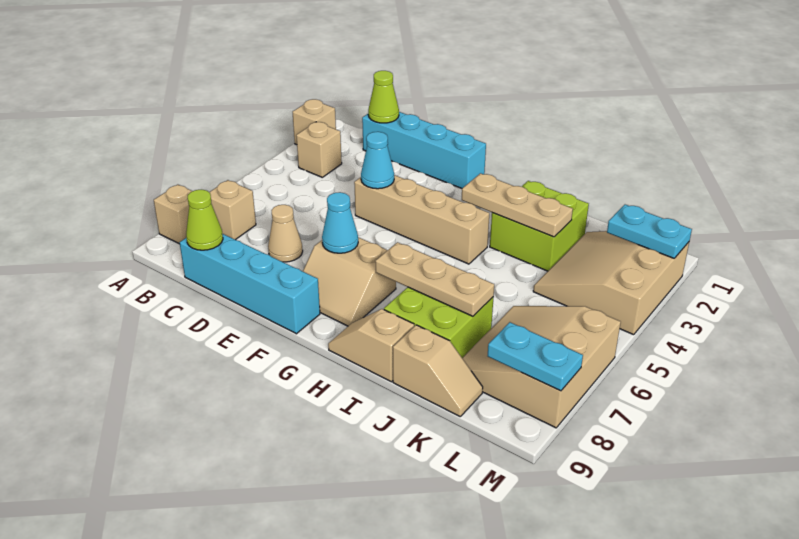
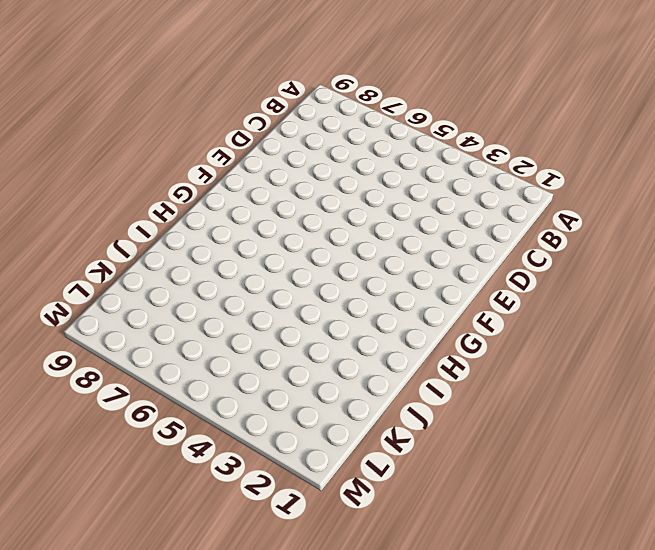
none -> tan brick A2 level 1
none -> tan brick A8 level 1
none -> tan brick B3 level 1

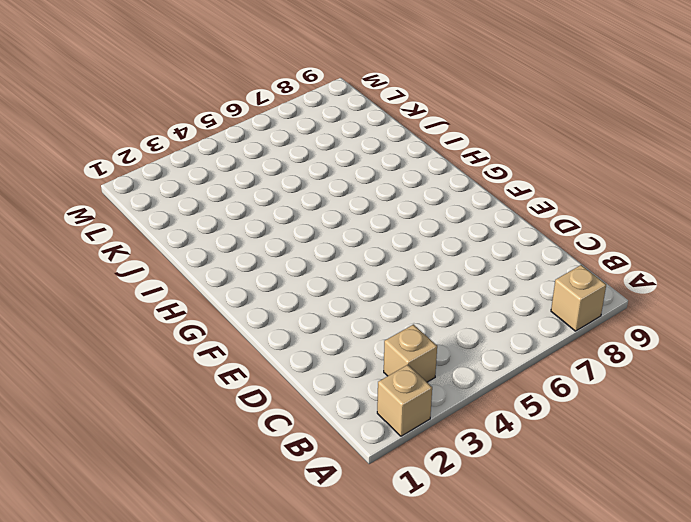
none -> tan brick B7 level 1
none -> cyan brick C1:F1 level 1
none -> cyan brick C9:F9 level 1

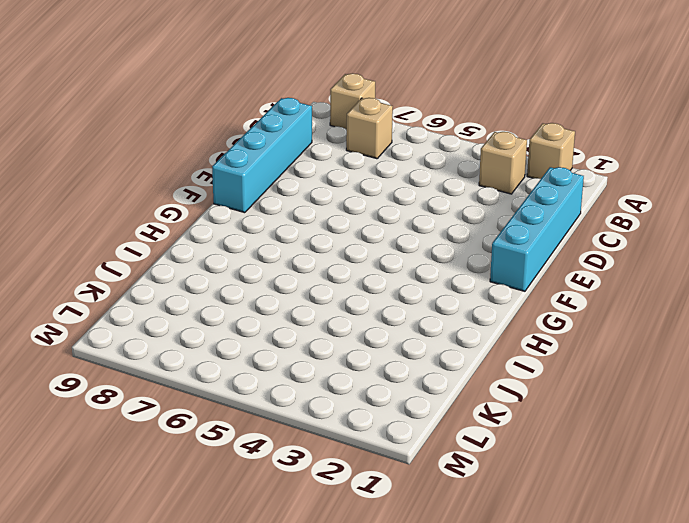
none -> tan cone D7 level 1
none -> tan brick E4:H4 level 1
none -> tan slope F7:G8 level 1 top 7

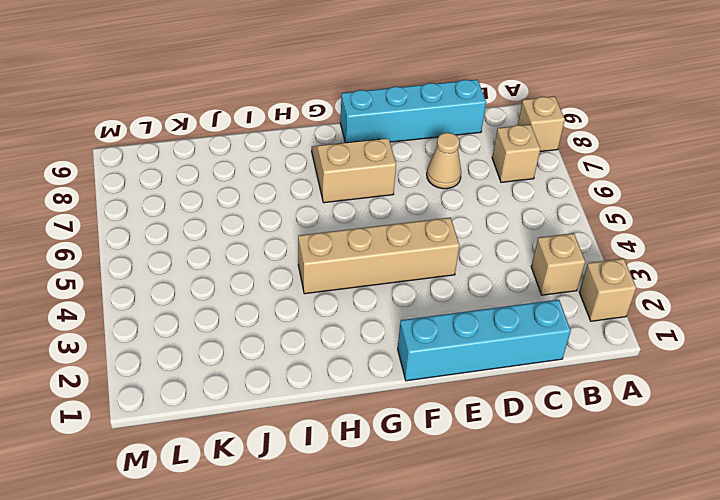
none -> tan slope H9:I9 level 1 top I
none -> lime brick I2:J3 level 1
none -> lime brick I7:J8 level 1

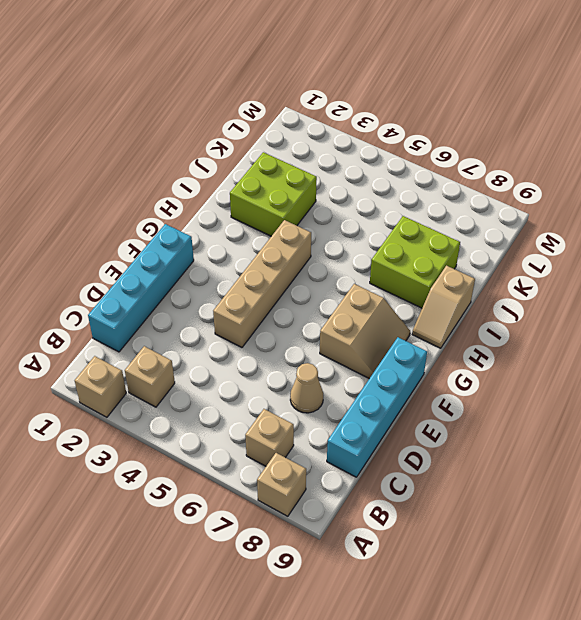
none -> tan slope J9:K9 level 1 top J
none -> tan slope K2:M4 level 1 top M
none -> tan slope K6:M8 level 1 top M

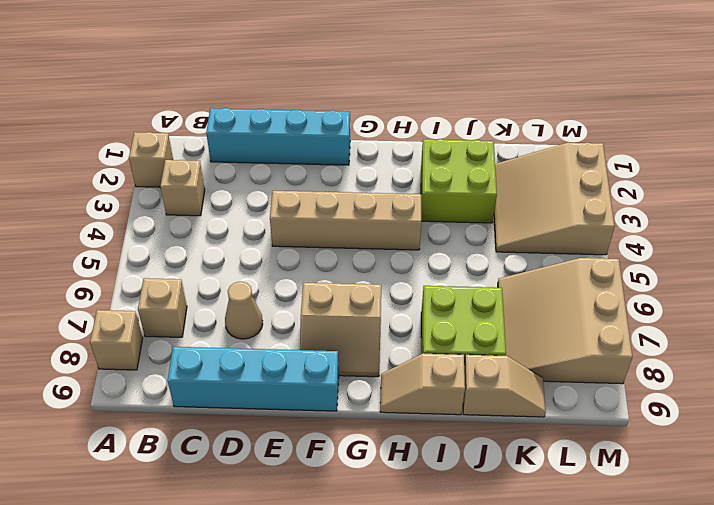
none -> lime cone C1 level 2
none -> lime cone C9 level 2
none -> cyan cone E4 level 2

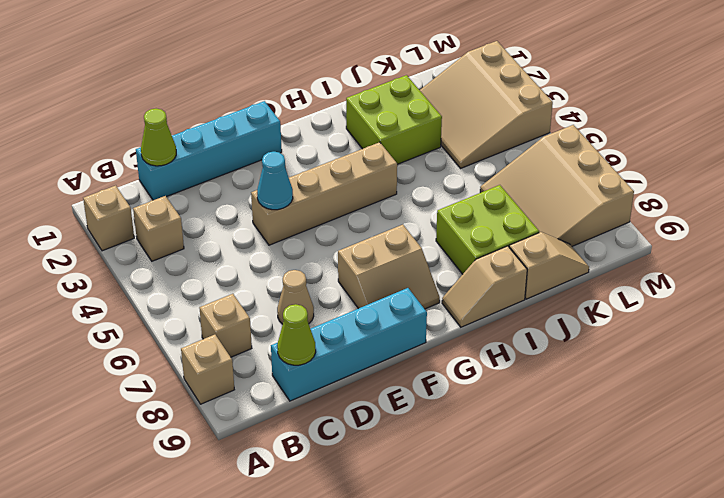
none -> cyan cone F7 level 2
none -> tan plate H3:J3 level 2
none -> tan plate H7:J7 level 2

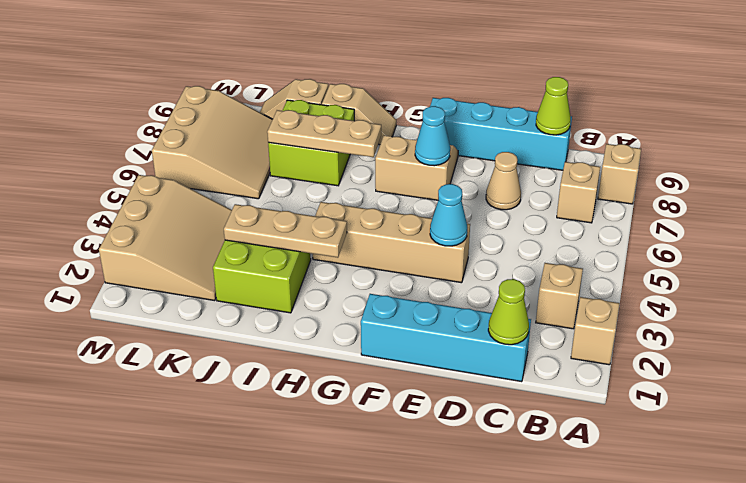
none -> cyan plate L2:M2 level 2
none -> cyan plate L8:M8 level 2

